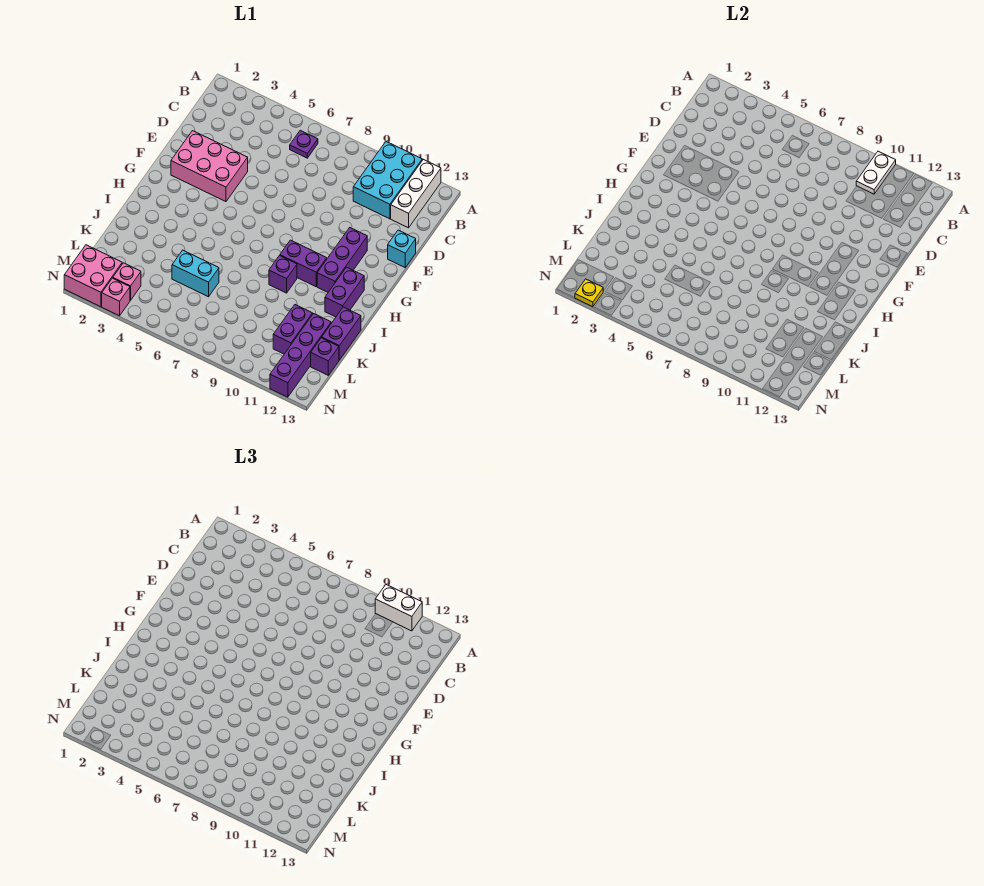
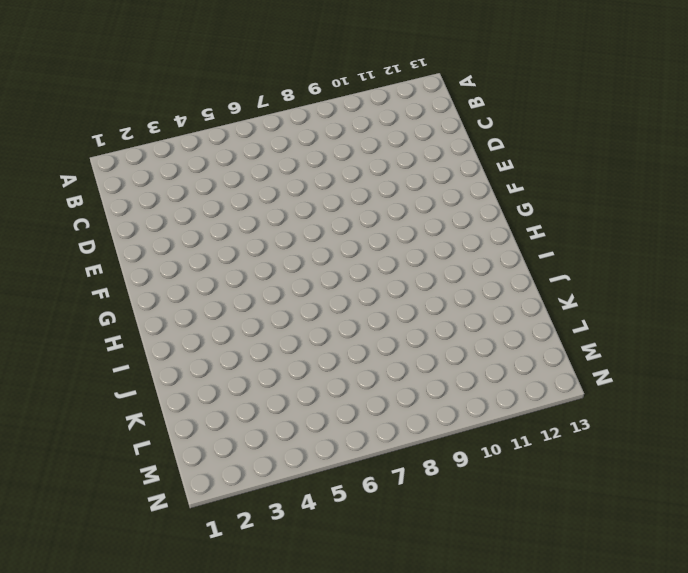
none -> cyan brick A10:C11 level 1
none -> white brick A12:C12 level 1
none -> purple plate B6 level 1

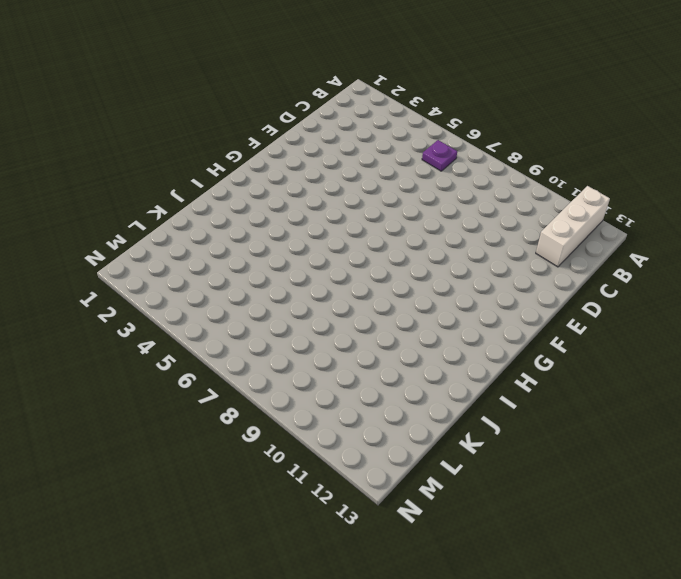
none -> cyan brick A10:C11 level 1
none -> pink brick E2:F4 level 1
none -> cyan brick E13 level 1

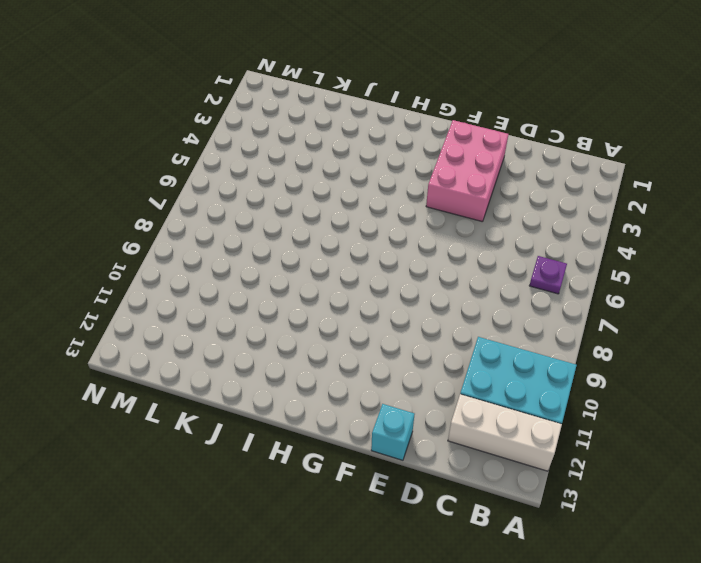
none -> purple brick F11:H11 level 1
none -> purple brick H9:H10 level 1
none -> purple brick H12:I12 level 1

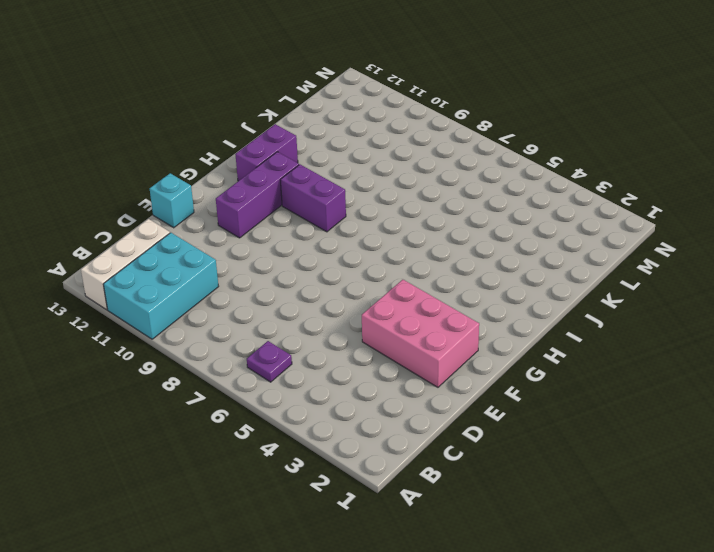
none -> purple brick I9 level 1
none -> purple brick J13:K13 level 1
none -> cyan brick K5:K6 level 1

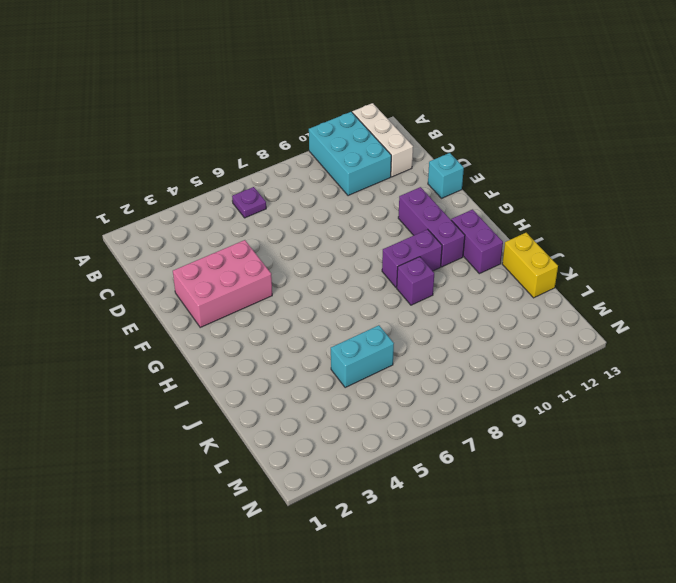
yellow brick J13:K13 level 1 -> purple brick J13:K13 level 1
none -> purple brick K11:L11 level 1
none -> purple brick K12:N12 level 1
none -> purple brick L13 level 1

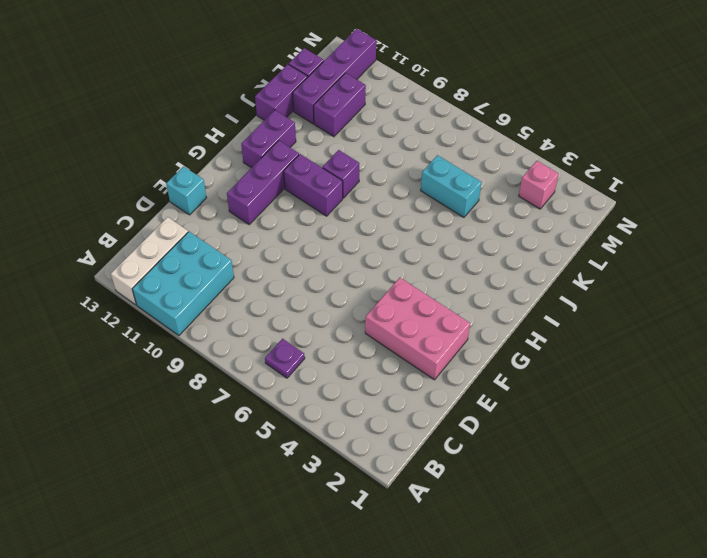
none -> pink brick M1:N2 level 1
none -> pink brick N3 level 1
none -> white plate A10:B10 level 2

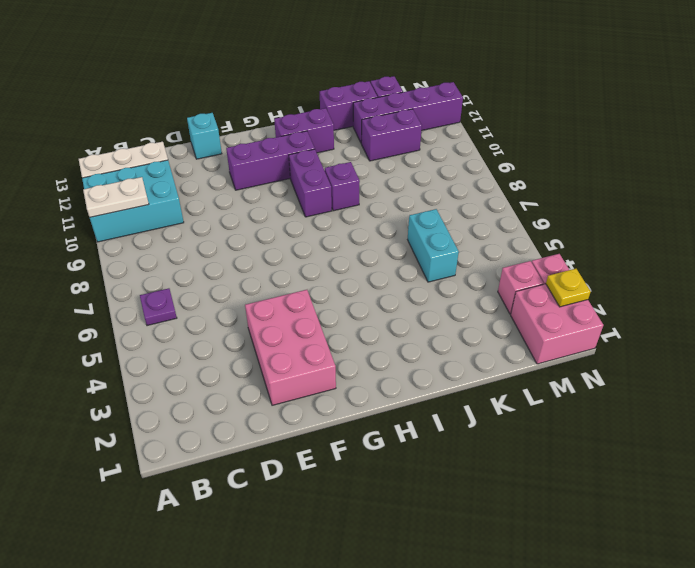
none -> white brick A10:A11 level 3

